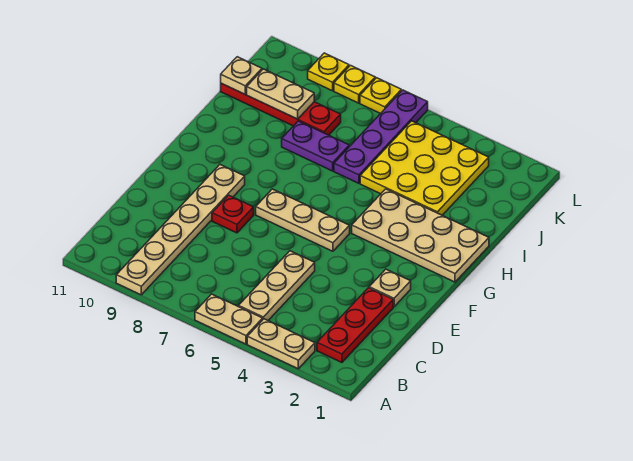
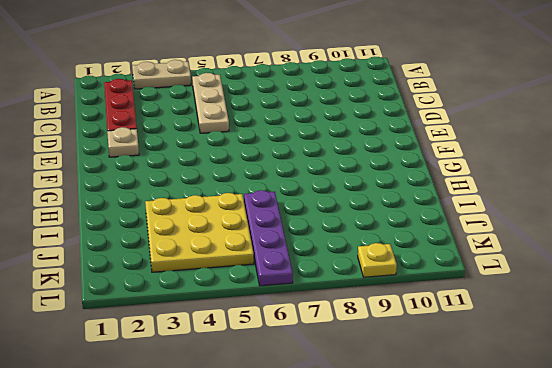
none -> tan plate A5:A6 level 1
none -> tan plate A9:F9 level 1
none -> red plate E8 level 1

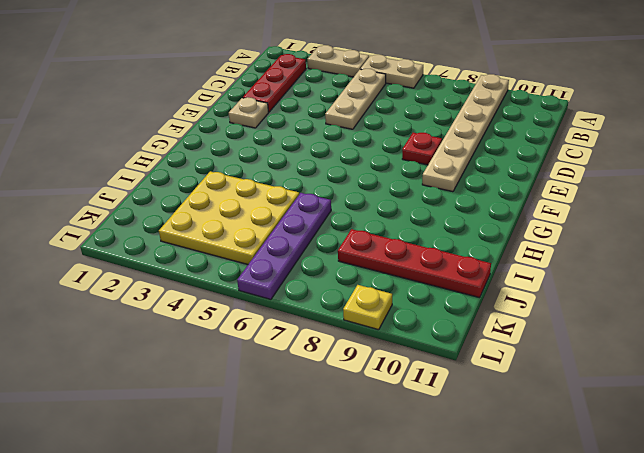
none -> tan plate F5:F7 level 1
none -> tan plate G1:H4 level 1
none -> purple plate I7:I8 level 1

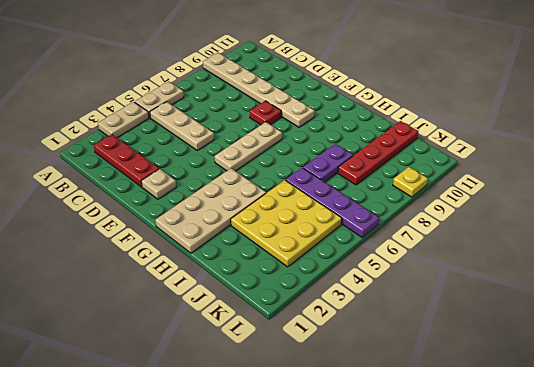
none -> yellow plate L7 level 1
none -> yellow plate L8 level 1
none -> tan plate J9:J10 level 2

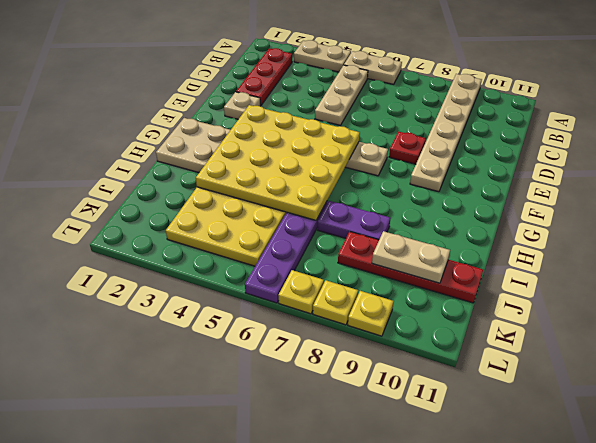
yellow plate F3:I6 level 2 -> none
none -> tan plate J11 level 2

